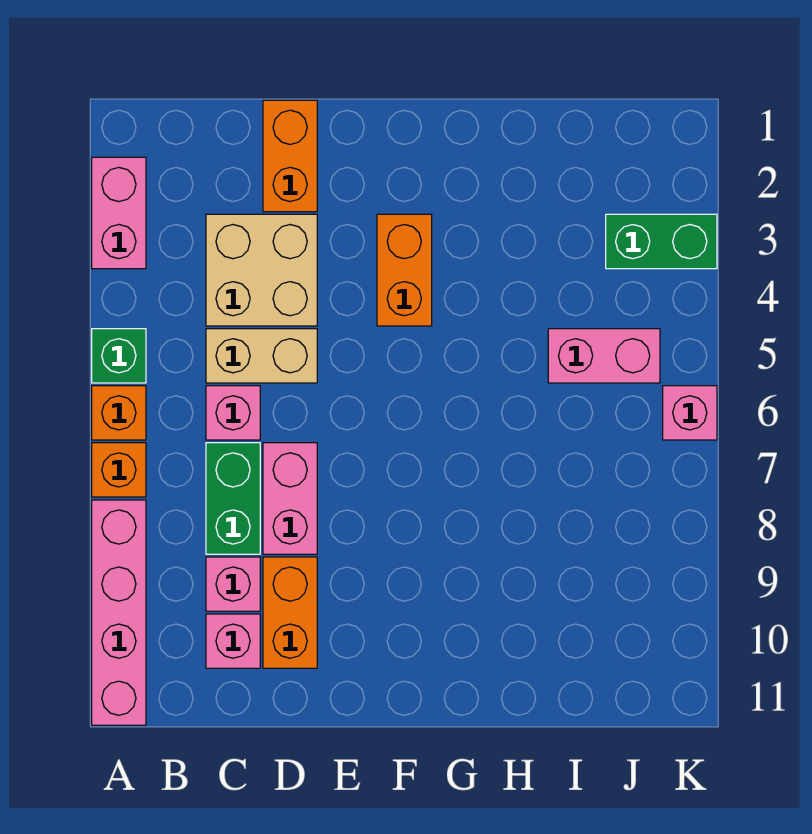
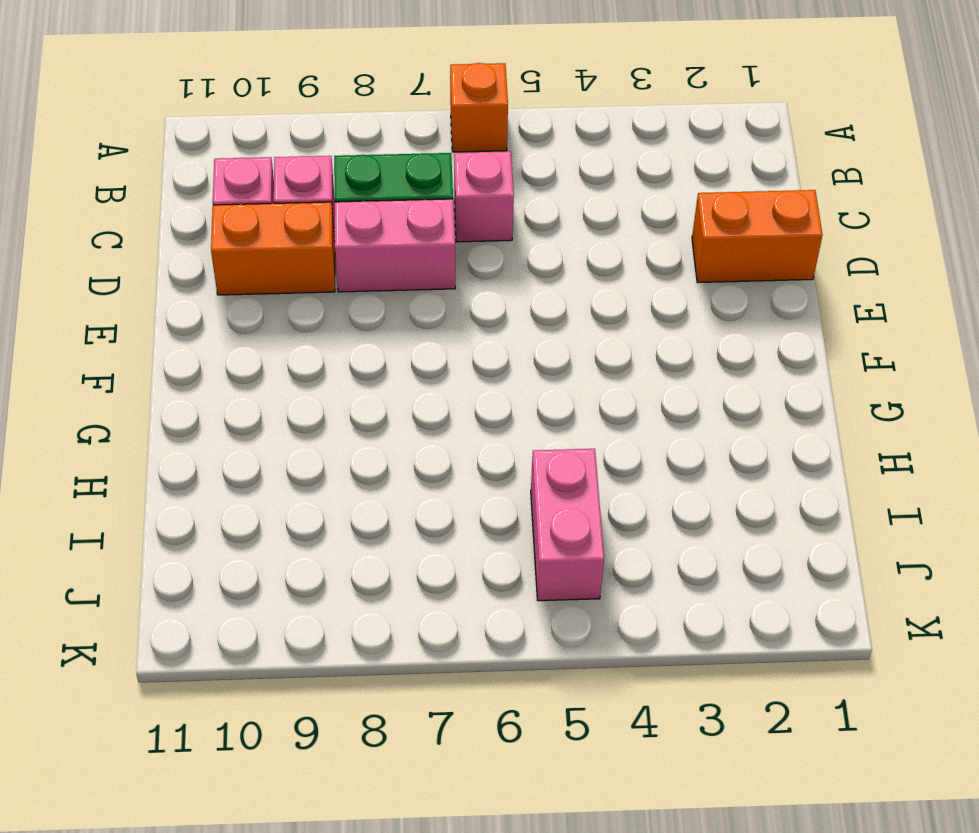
none -> pink brick A2:A3 level 1
none -> green brick A5 level 1
none -> orange brick A7 level 1

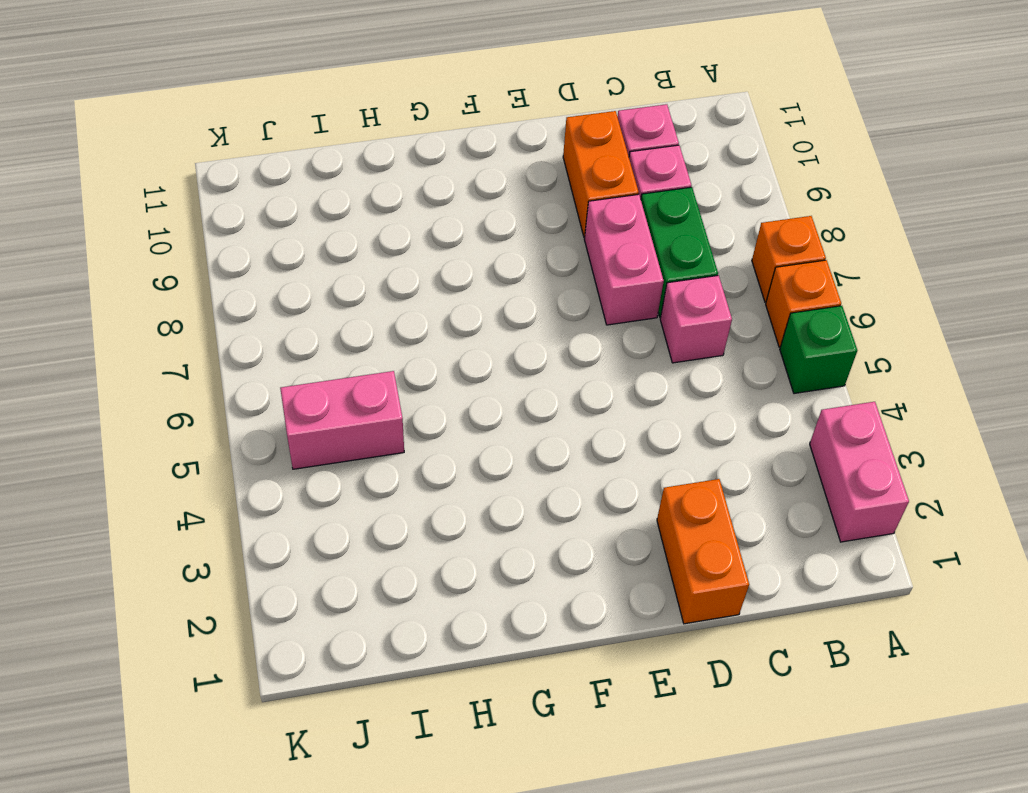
none -> pink brick A8:A11 level 1
none -> tan brick C3:D4 level 1
none -> tan brick C5:D5 level 1

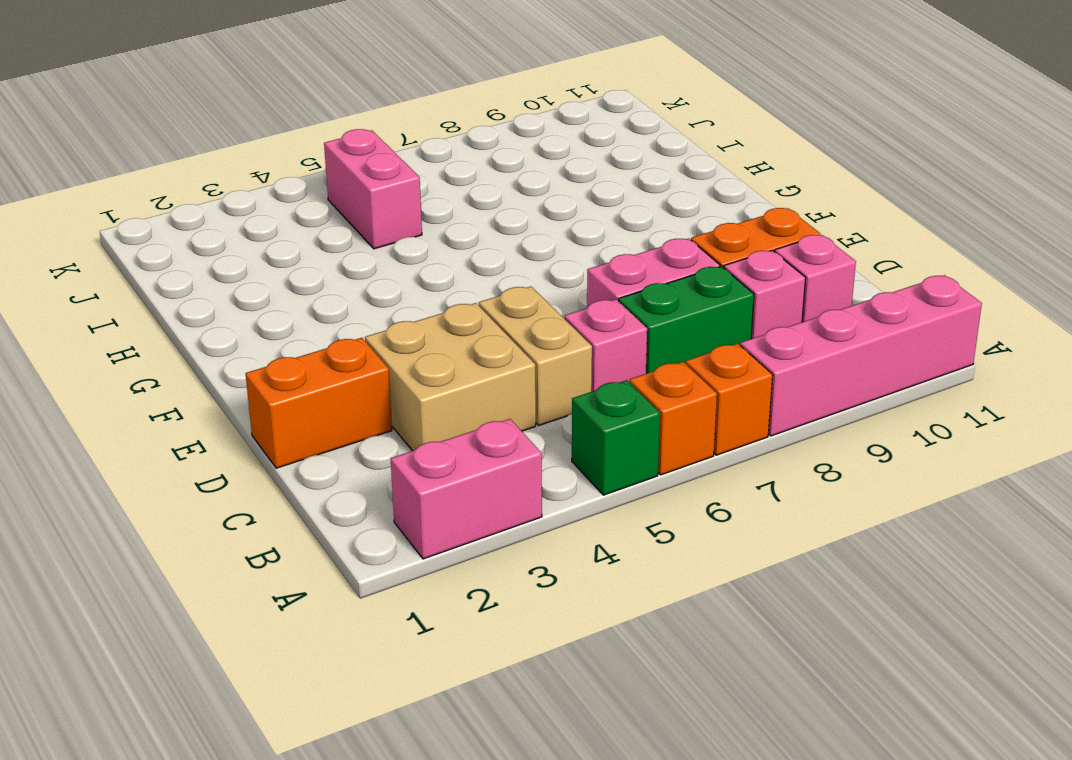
none -> orange brick F3:F4 level 1
none -> green brick J3:K3 level 1
none -> pink brick K6 level 1

